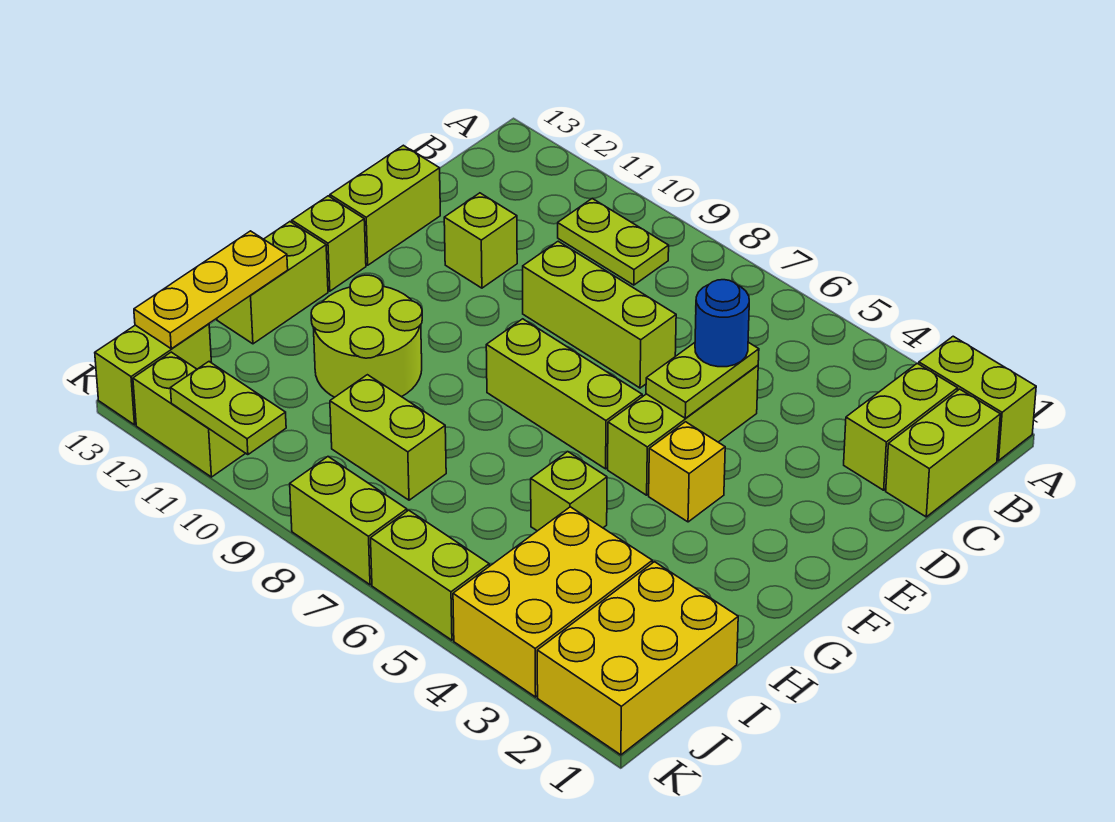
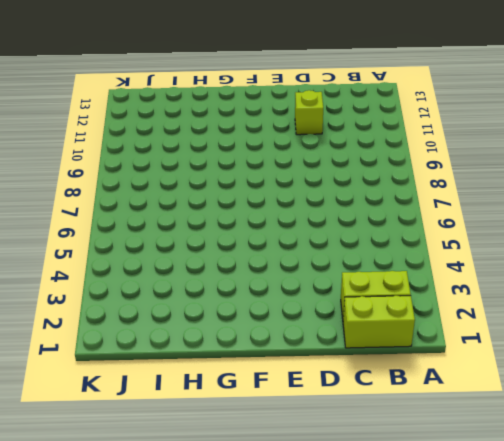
none -> lime brick A1:A2 level 1
none -> lime plate B9:B10 level 1
none -> lime brick D5:F5 level 1

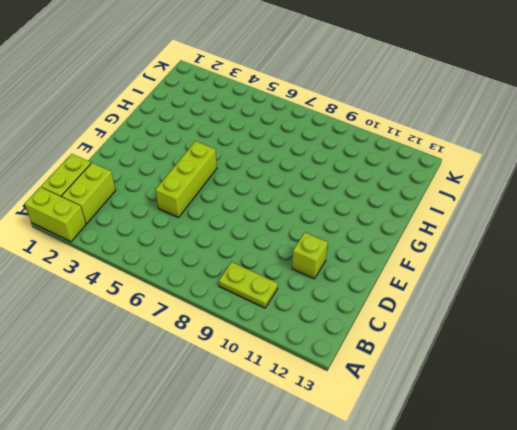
none -> lime brick D7:D9 level 1
none -> lime brick D13:E13 level 1
none -> yellow brick F4 level 1

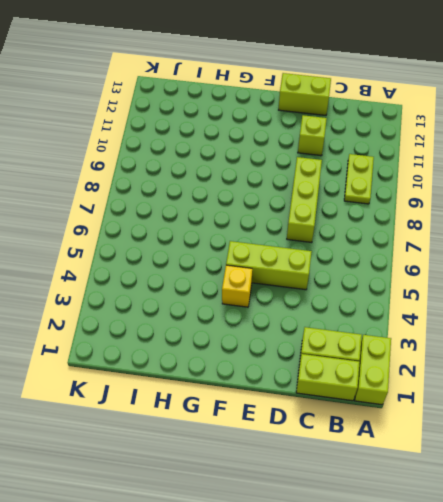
none -> lime brick F6:F8 level 1
none -> lime brick F13 level 1
none -> lime round brick G10:H11 level 1

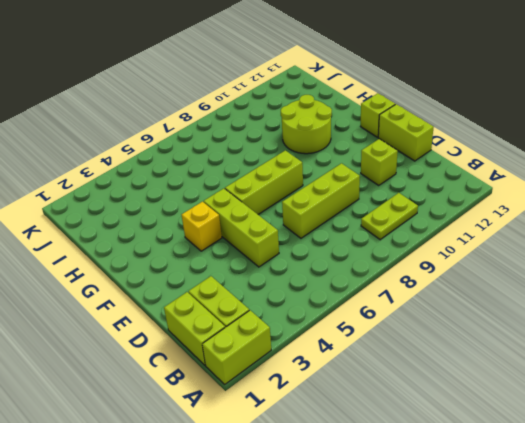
none -> lime brick G13:H13 level 1
none -> lime brick H5 level 1
none -> yellow brick I1:K2 level 1

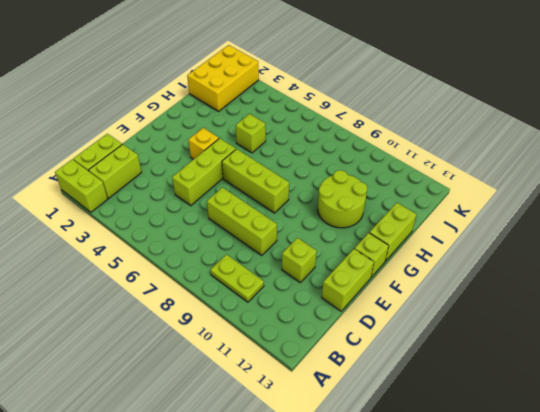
none -> yellow brick I3:K4 level 1
none -> lime brick I8:I9 level 1
none -> lime brick J13:K13 level 1

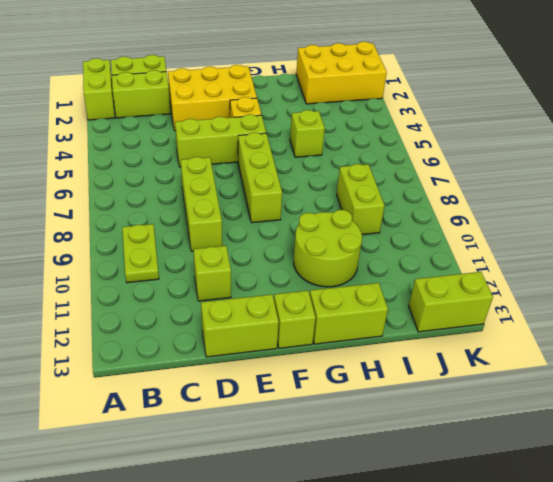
yellow brick D2:F3 level 1 -> yellow brick I3:K4 level 1
none -> lime brick K5:K6 level 1
none -> lime brick K7:K8 level 1
none -> lime brick K11:K12 level 1

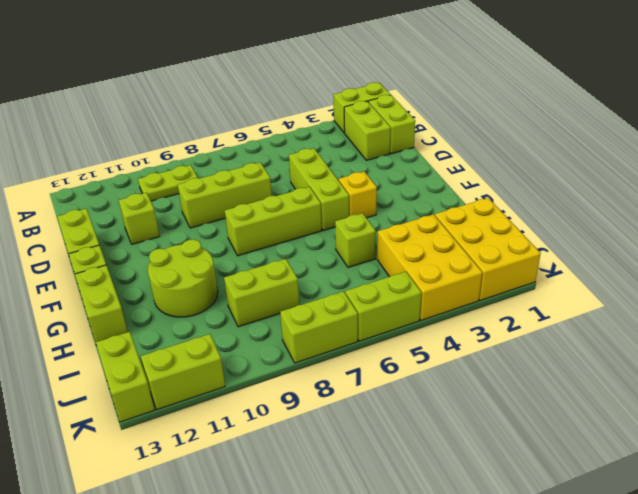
none -> lime plate D5:E5 level 2
none -> yellow plate H13:J13 level 2
none -> lime plate K10:K11 level 2

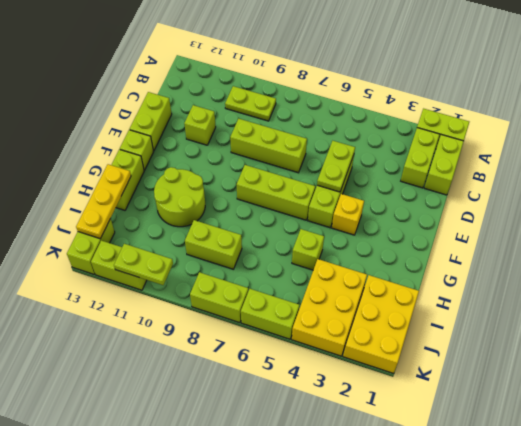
none -> blue round brick D5 level 3

